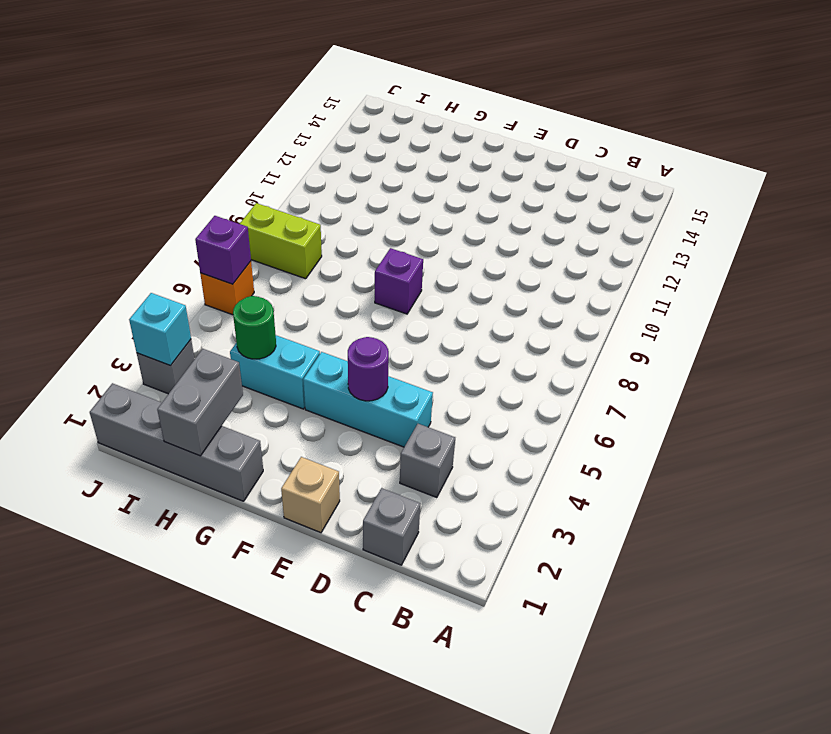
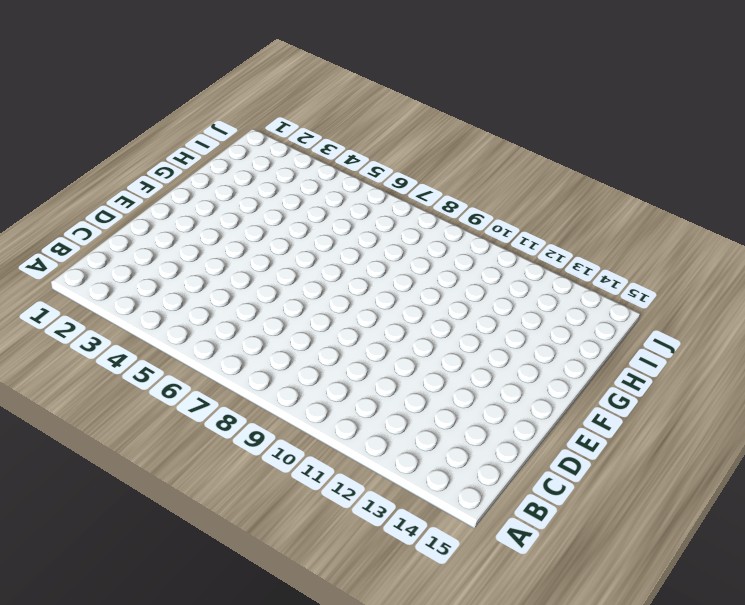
none -> grey brick C1 level 1
none -> grey brick C3 level 1
none -> cyan brick D4:F4 level 1

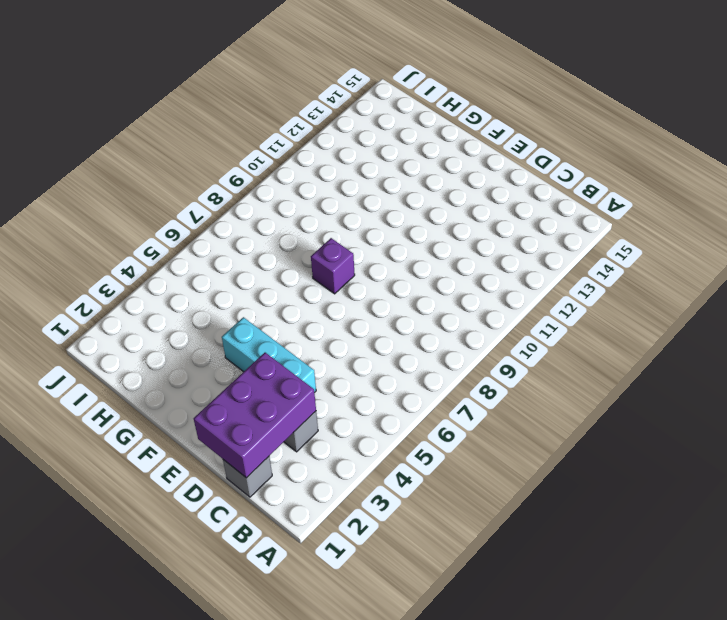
purple brick C1:D3 level 2 -> none
none -> tan brick E1 level 1
none -> grey brick G1:J1 level 1
none -> cyan brick G4:H4 level 1

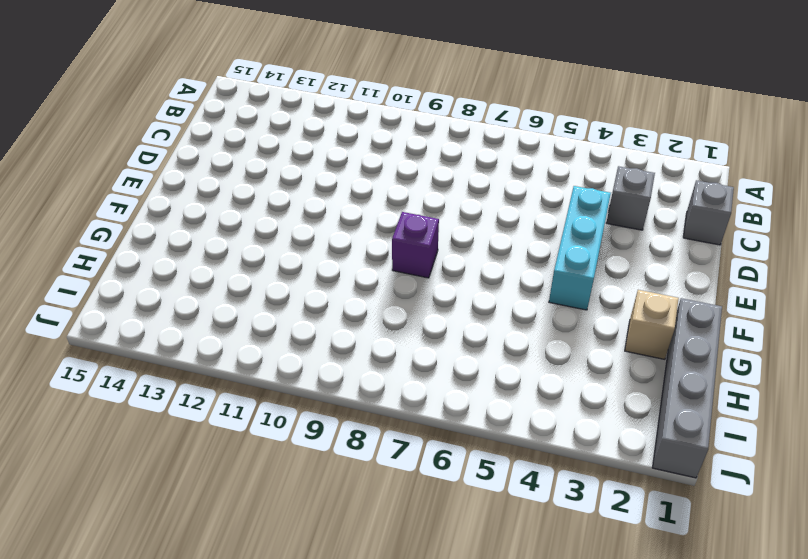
tan brick G2 level 1 -> tan brick E1 level 1
none -> cyan brick G4:H4 level 1
none -> lime brick I8:J8 level 1
none -> grey brick J3 level 1

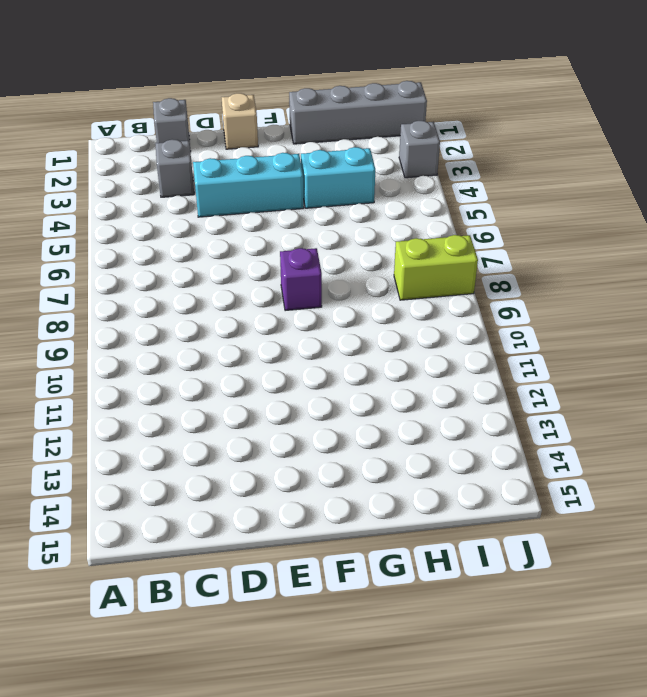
none -> orange brick J6 level 1
none -> purple round brick E4 level 2
none -> grey brick H1:H2 level 2

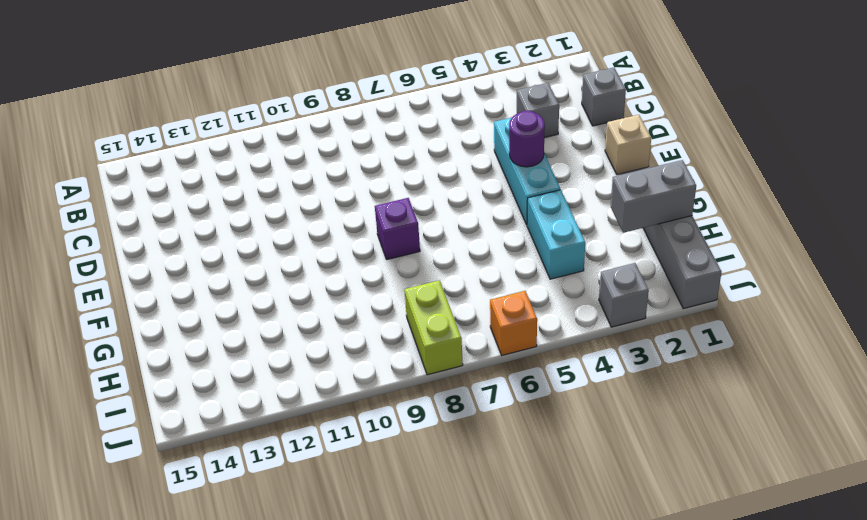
none -> green round brick H4 level 2
none -> cyan brick J3 level 2
none -> purple brick J6 level 2

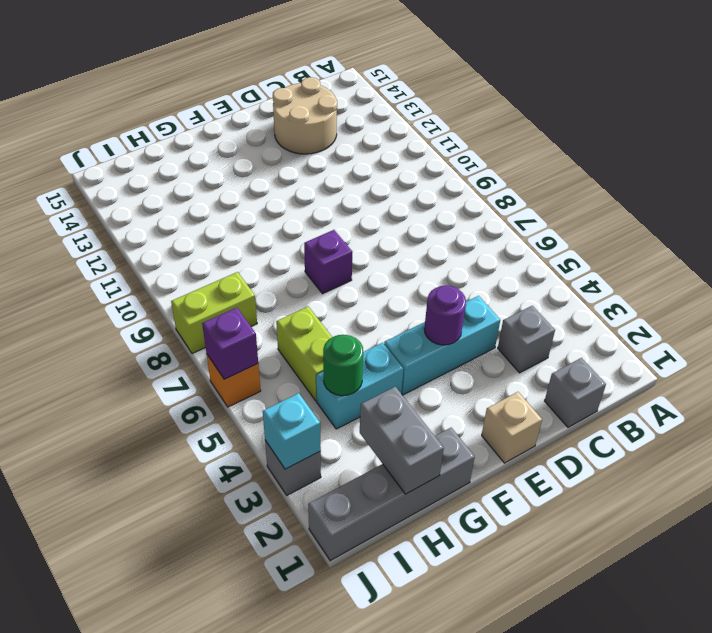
tan round brick C13:D14 level 1 -> none
lime brick H5:H6 level 1 -> none

